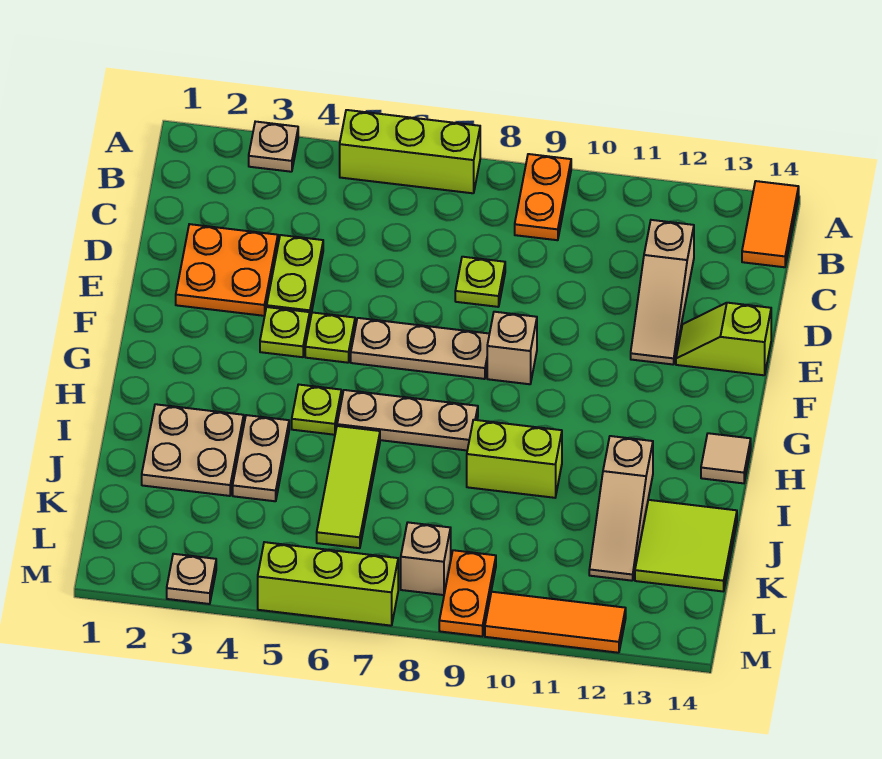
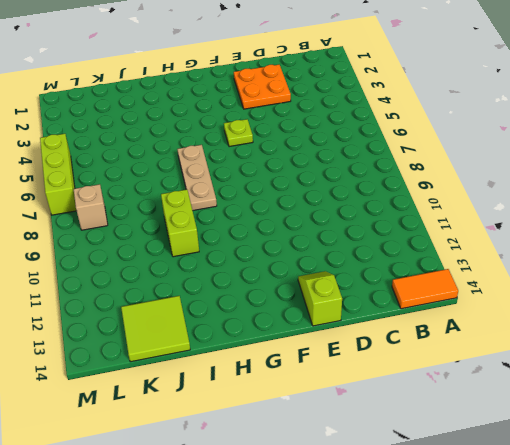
none -> tan plate A3 level 1
none -> lime brick A5:A7 level 1
none -> orange plate A9:B9 level 1

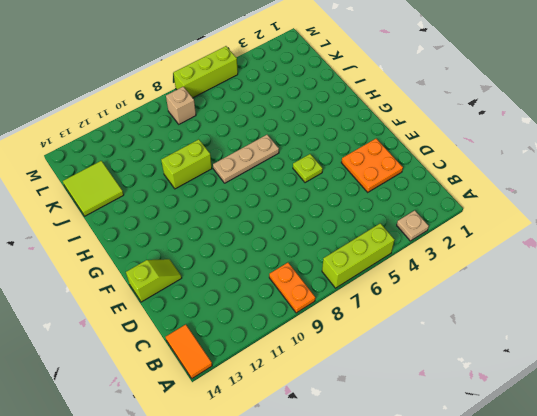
none -> tan slope C12:E12 level 1 top C
none -> lime plate D4:E4 level 1
none -> lime plate D8 level 1

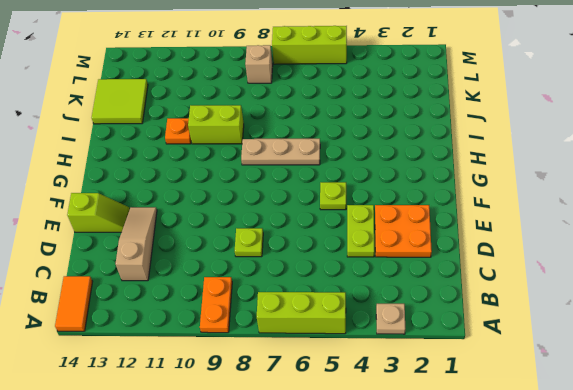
orange plate I11 level 1 -> none
none -> lime plate F4 level 1
none -> tan plate F6:F8 level 1
none -> tan brick F9 level 1

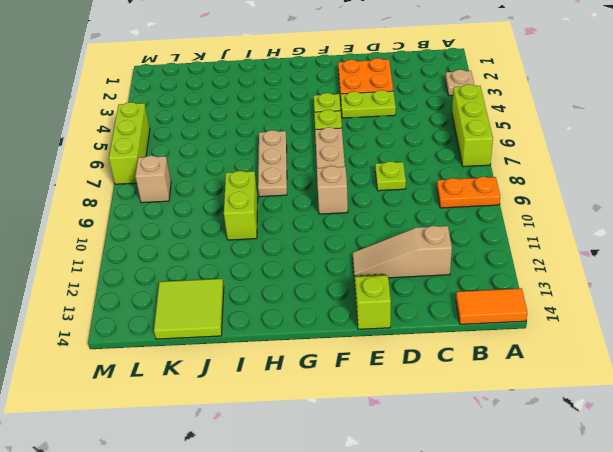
none -> lime plate H5 level 1
none -> tan tile H14 level 1
none -> tan plate I2:J3 level 1

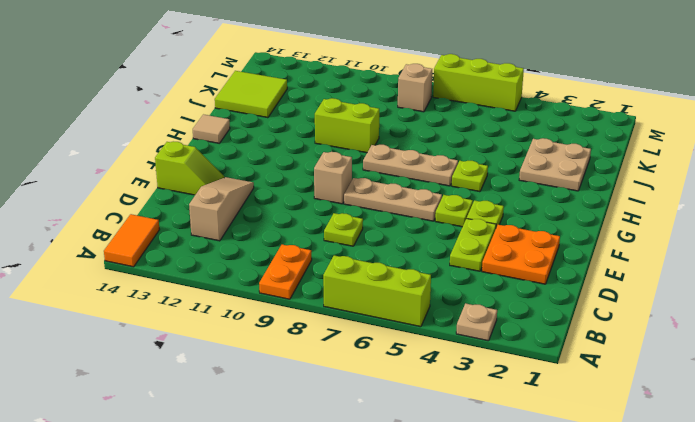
none -> tan plate I4:J4 level 1
none -> lime tile I6:K6 level 1
none -> tan slope I12:K12 level 1 top I

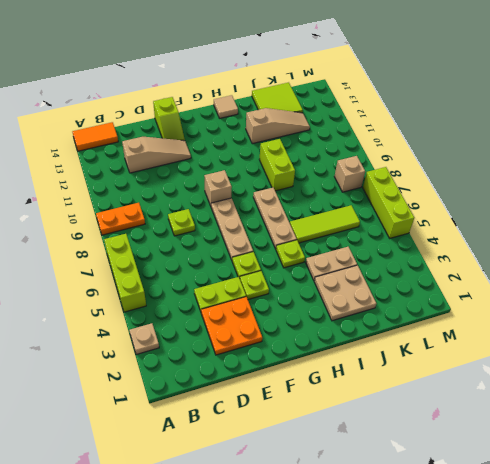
none -> orange plate L9:M9 level 1
none -> tan plate M3 level 1
none -> orange tile M10:M12 level 1

